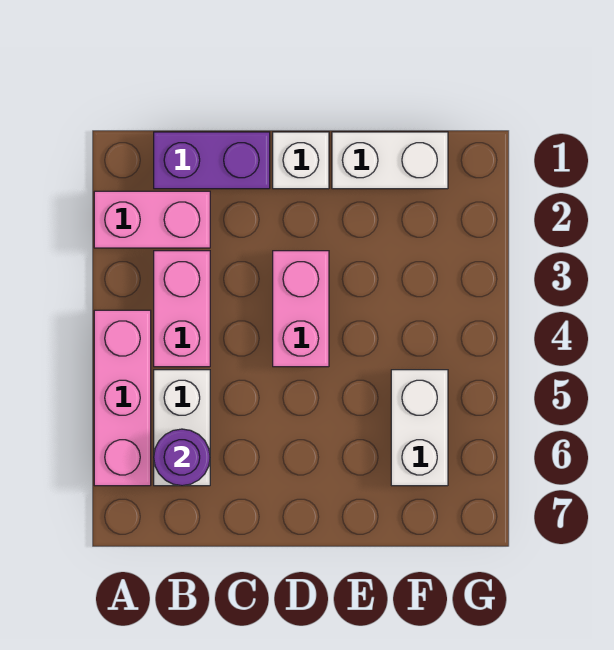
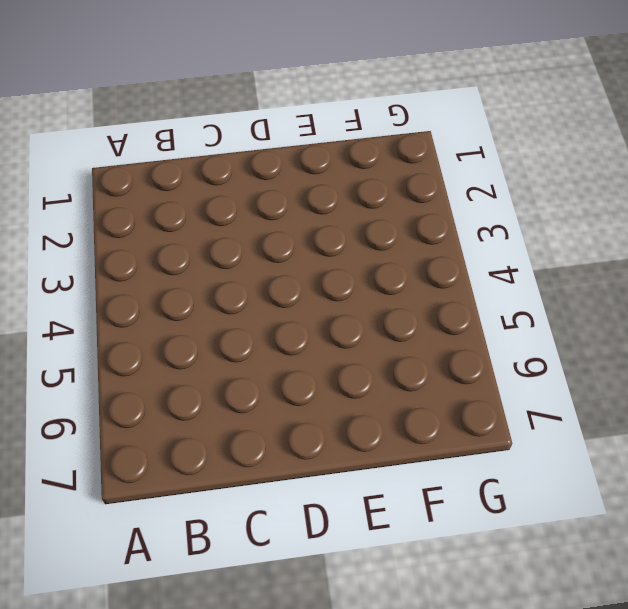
none -> pink brick A2:B2 level 1
none -> pink brick A4:A6 level 1

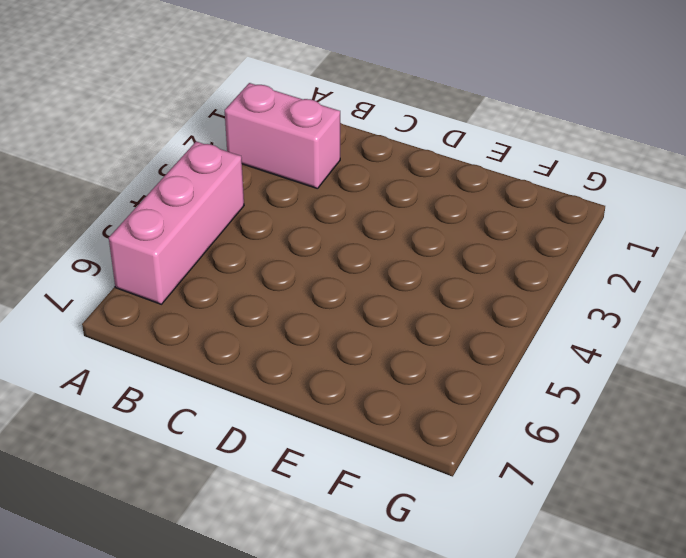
none -> purple brick B1:C1 level 1
none -> pink brick B3:B4 level 1

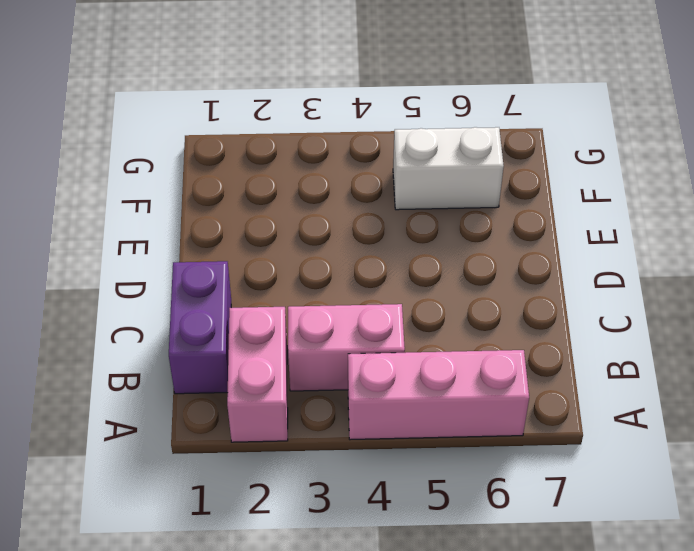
none -> white brick B5:B6 level 1
none -> white brick D1 level 1

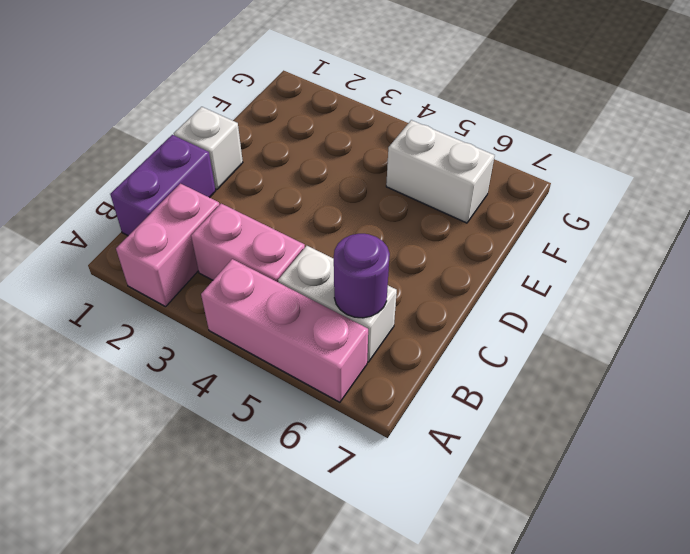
none -> pink brick D3:D4 level 1
none -> white brick E1:F1 level 1

